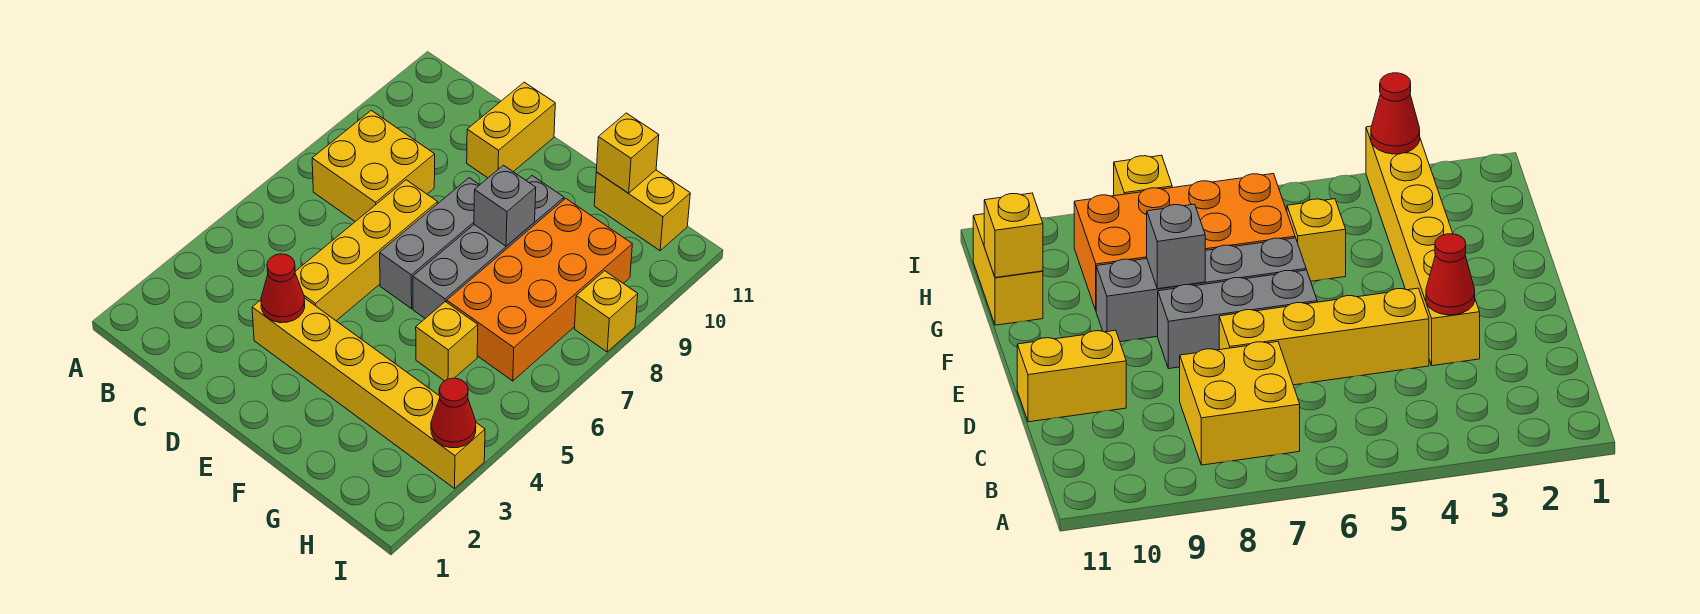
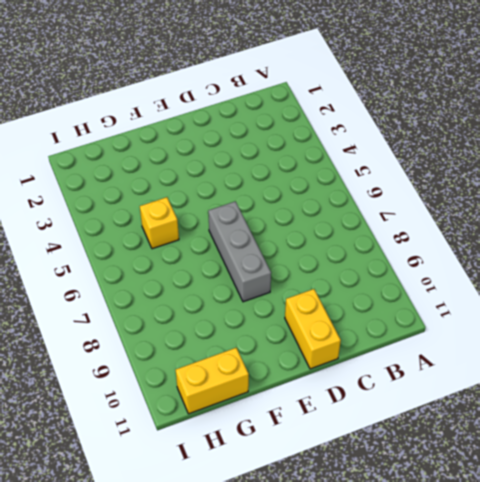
none -> yellow brick B7:C8 level 1
none -> yellow brick D3:I3 level 1
none -> yellow brick D4:D7 level 1

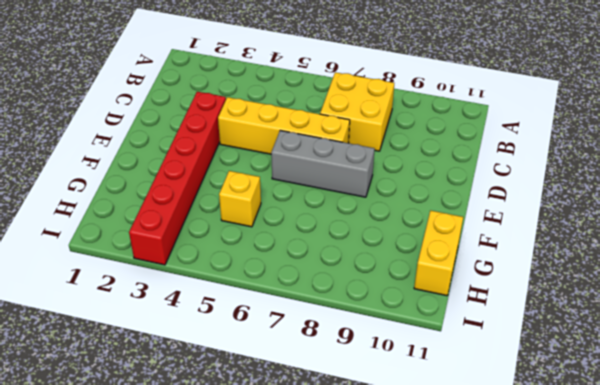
red brick D3:I3 level 1 -> yellow brick D3:I3 level 1
none -> yellow brick D10:D11 level 1
none -> grey brick F6:F9 level 1
none -> orange brick G6:H9 level 1

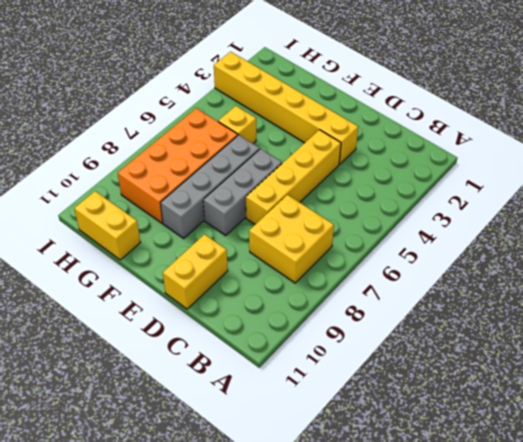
none -> yellow brick I8 level 1
none -> red cone D3 level 2
none -> grey brick F8 level 2

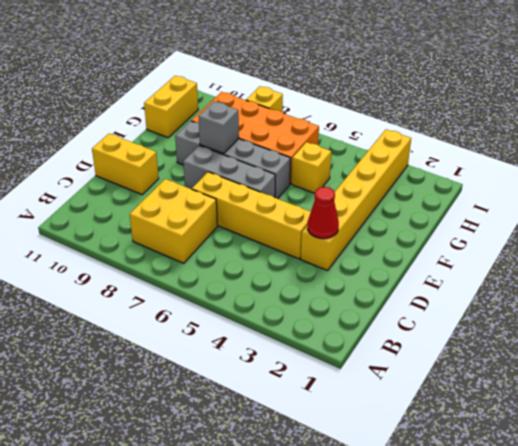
none -> yellow brick G11 level 2
none -> red cone I3 level 2

